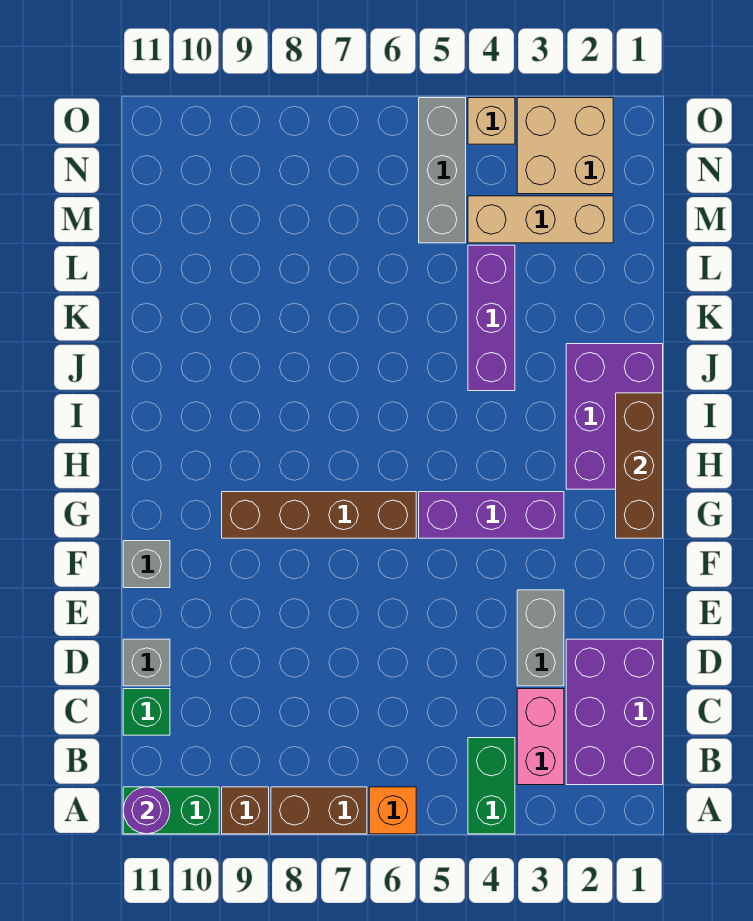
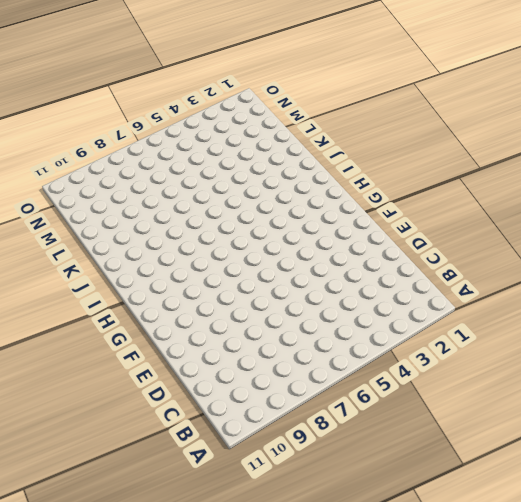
none -> green brick A4:B4 level 1
none -> orange brick A6 level 1
none -> brown brick A7:A8 level 1

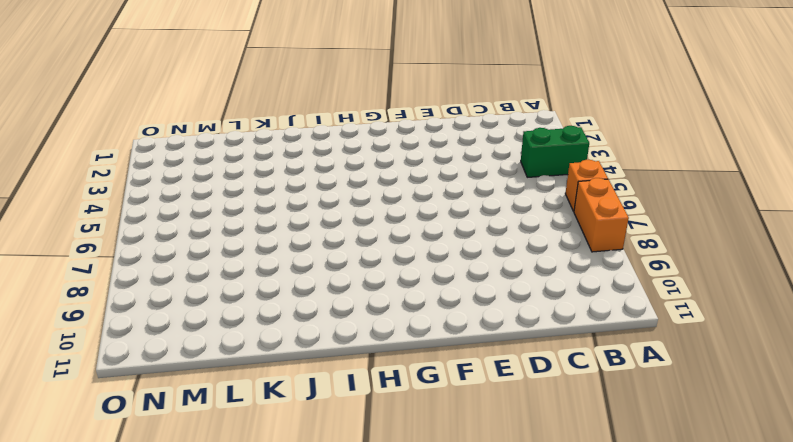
orange brick A7:A8 level 1 -> brown brick A7:A8 level 1
none -> brown brick A9 level 1
none -> green brick A10:A11 level 1
none -> purple brick B1:D2 level 1

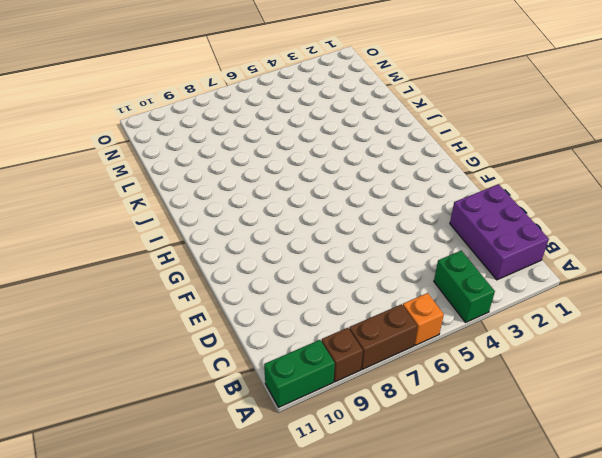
none -> pink brick B3:C3 level 1
none -> green brick C11 level 1
none -> grey brick D3:E3 level 1

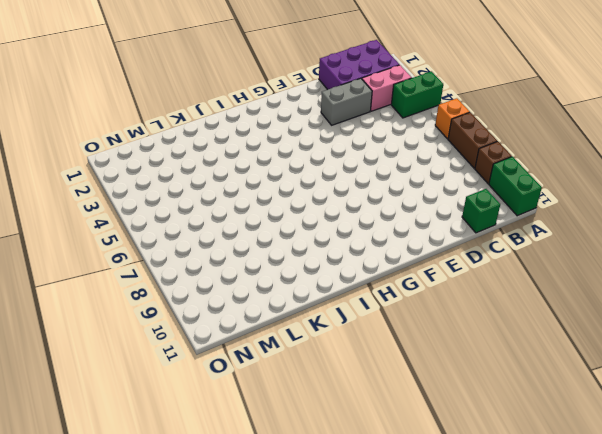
none -> grey brick D11 level 1
none -> grey brick F11 level 1
none -> purple brick G3:G5 level 1

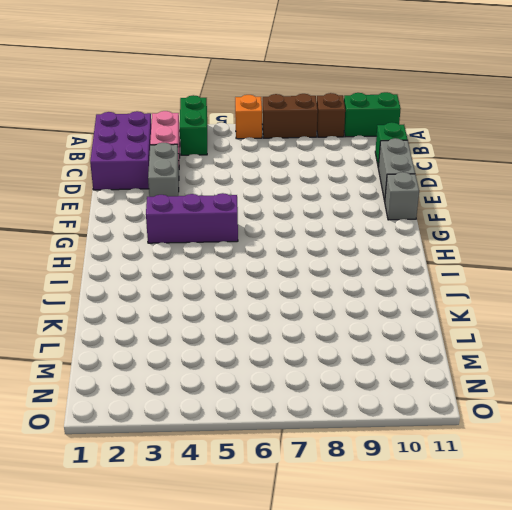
grey brick D11:E11 level 1 -> grey brick D11 level 1
none -> brown brick G6:G9 level 1
none -> purple brick H1:J2 level 1
none -> purple brick J4:L4 level 1

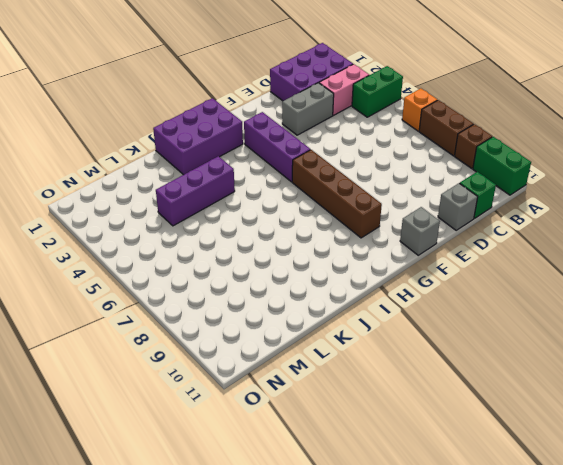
none -> tan brick M2:M4 level 1
none -> grey brick M5:O5 level 1
none -> tan brick N2:O3 level 1

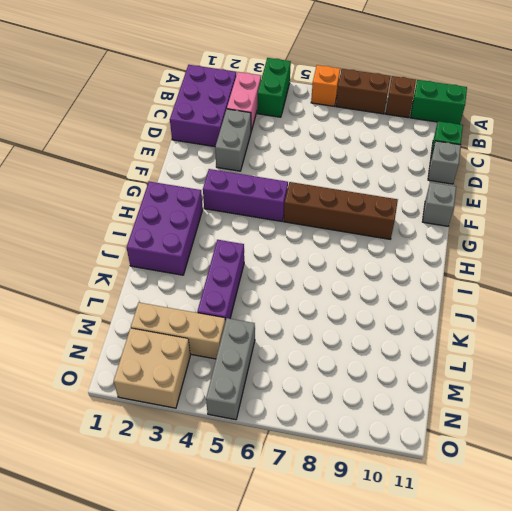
none -> tan brick O4 level 1
none -> purple round brick A11 level 2
none -> brown brick G1:I1 level 2

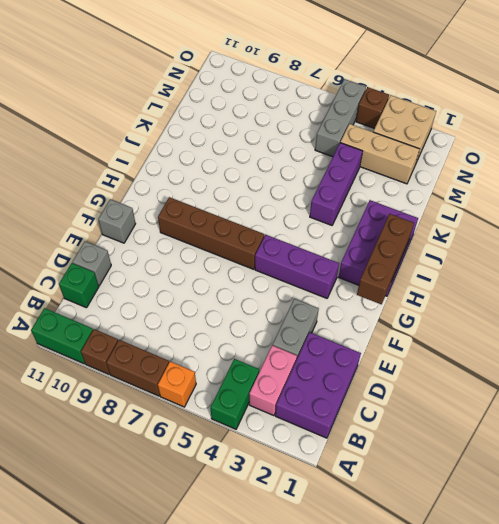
brown brick O4 level 1 -> tan brick O4 level 1
none -> purple round brick A11 level 2

